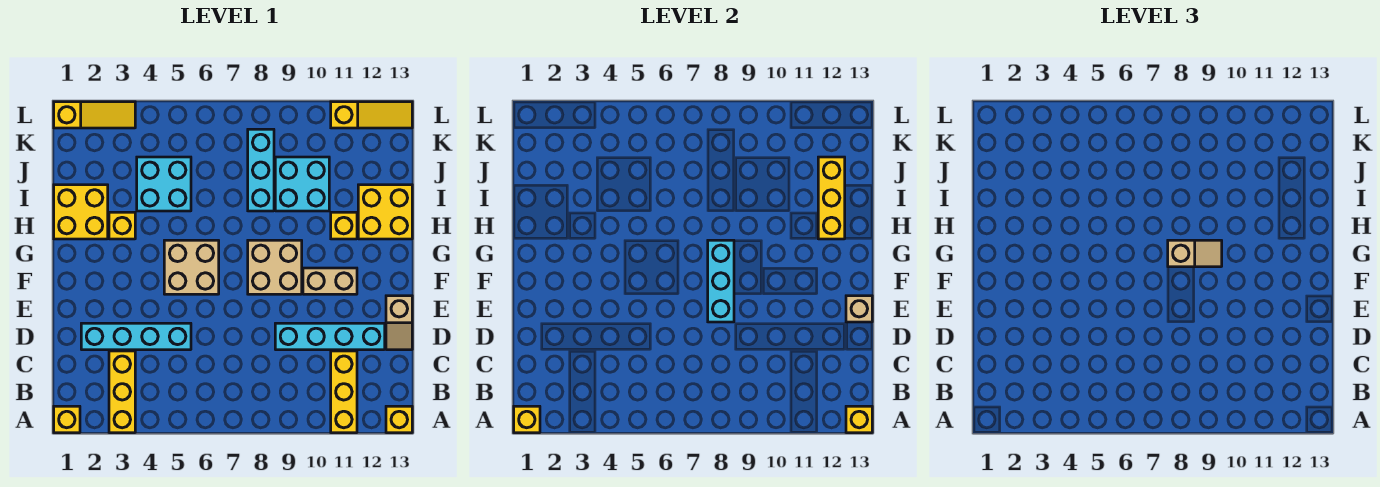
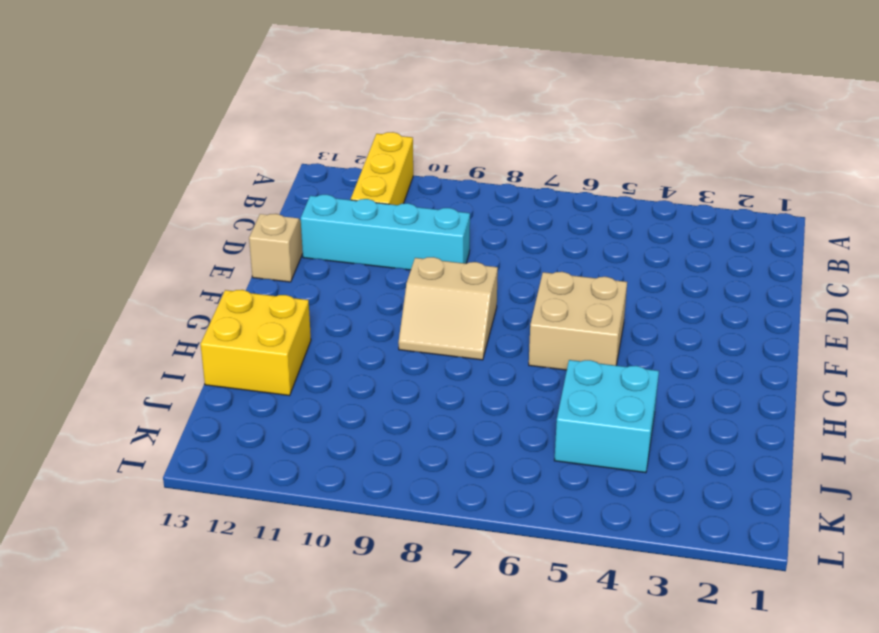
tan slope F8:G9 level 1 top F -> tan brick F8:G9 level 1
none -> yellow brick A1 level 1
none -> yellow brick A3:C3 level 1
none -> yellow brick A13 level 1

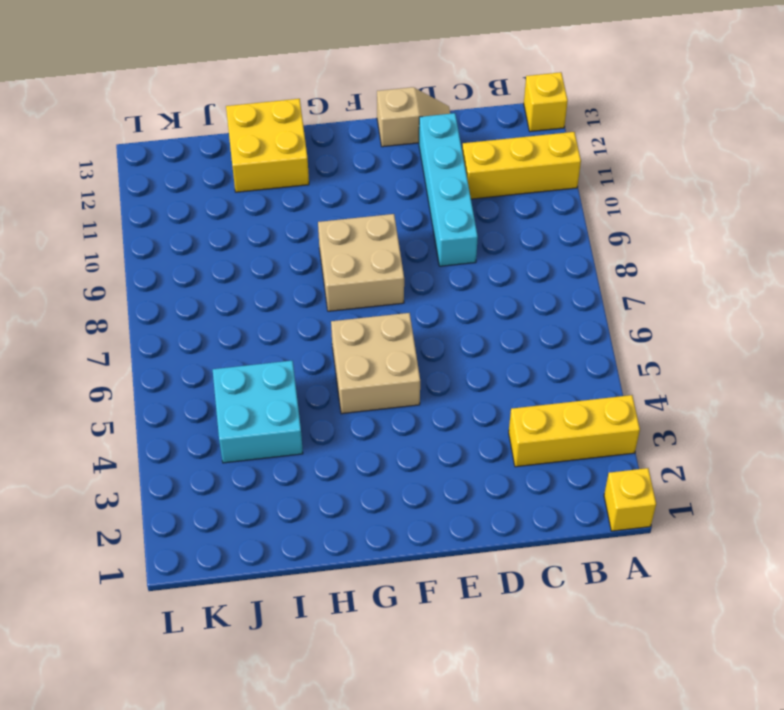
none -> cyan brick D2:D5 level 1
none -> tan brick F10:F11 level 1
none -> yellow brick H1:I2 level 1

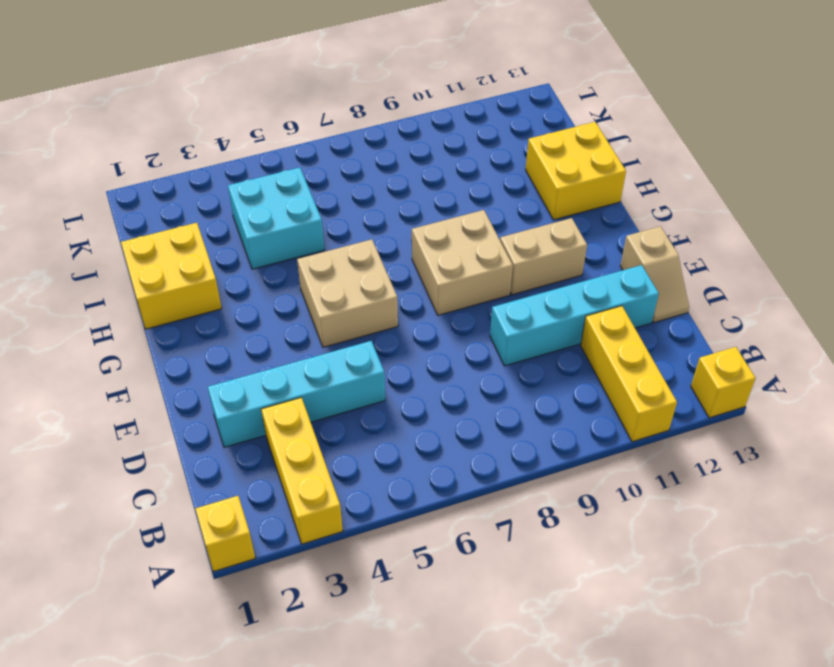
none -> yellow brick H3 level 1
none -> yellow brick H11 level 1
none -> cyan brick I8:K8 level 1

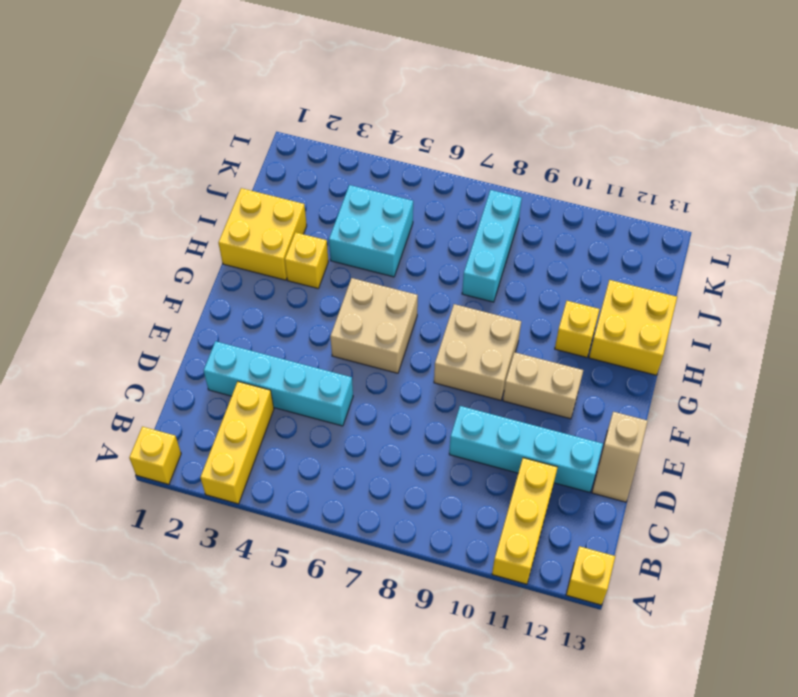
none -> cyan brick I9:J10 level 1
none -> yellow slope L1:L3 level 1 top 1
none -> yellow slope L11:L13 level 1 top 11

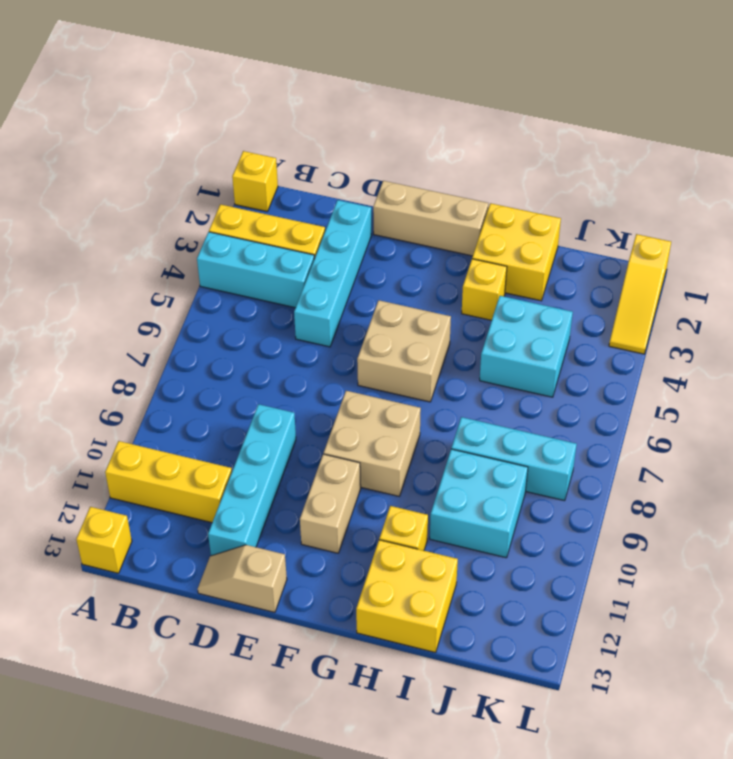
cyan brick A4:C4 level 1 -> cyan brick E8:G8 level 2
tan brick E1:G1 level 1 -> none
none -> yellow slope L11:L13 level 1 top 11
none -> yellow brick A1 level 2
none -> yellow brick A13 level 2

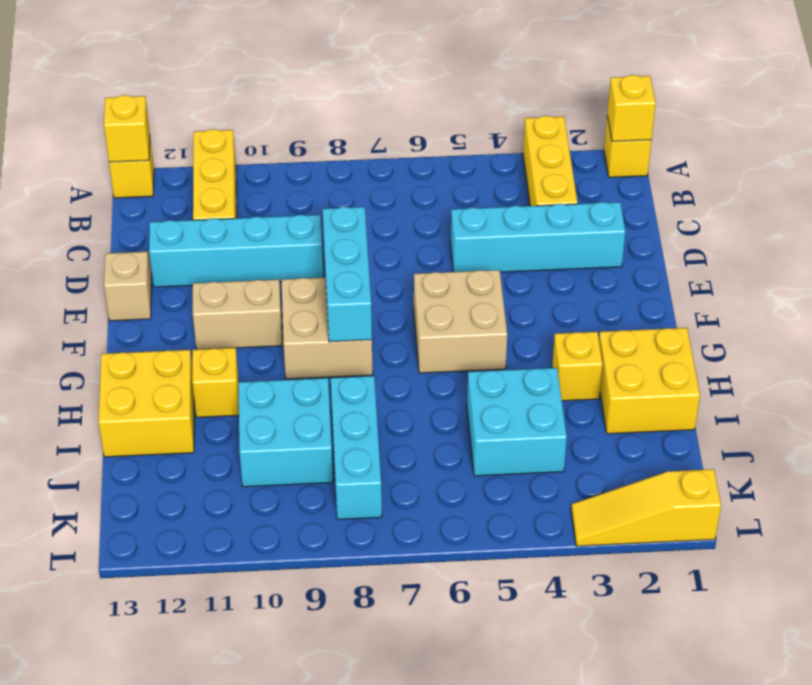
none -> yellow slope L11:L13 level 1 top 11
none -> tan brick E13 level 2
none -> yellow brick H12:J12 level 2

